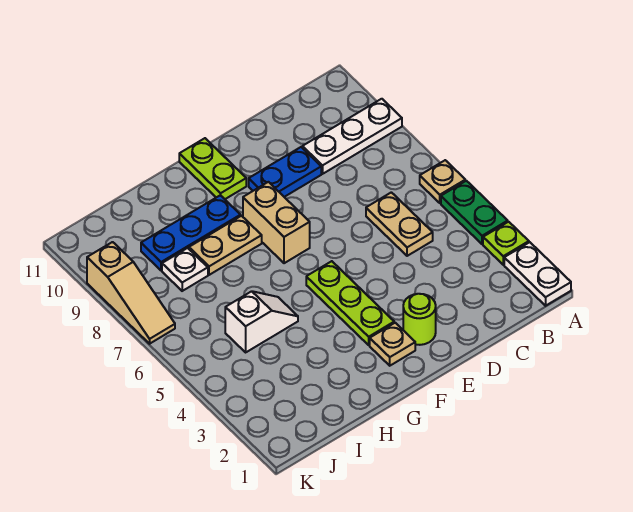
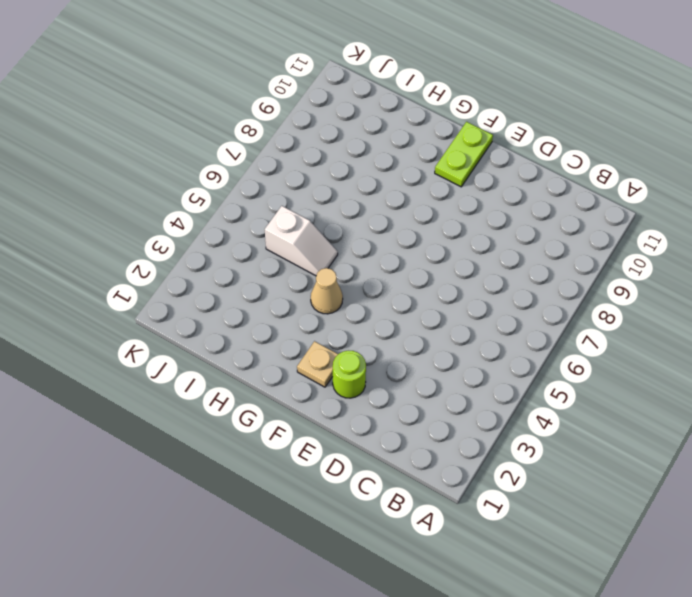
tan cone G4 level 1 -> none
none -> white plate A1:A2 level 1
none -> lime plate A3 level 1
none -> green plate A4:A5 level 1

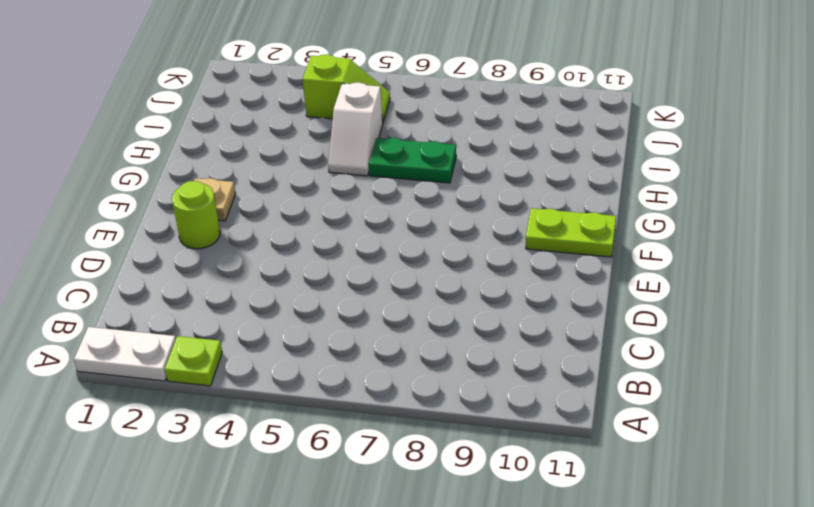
green plate H6:H7 level 1 -> green plate A4:A5 level 1
lime slope J4:J5 level 1 top 4 -> none
none -> tan plate A6 level 1
none -> white plate A9:C9 level 1
none -> tan plate C5:C6 level 1

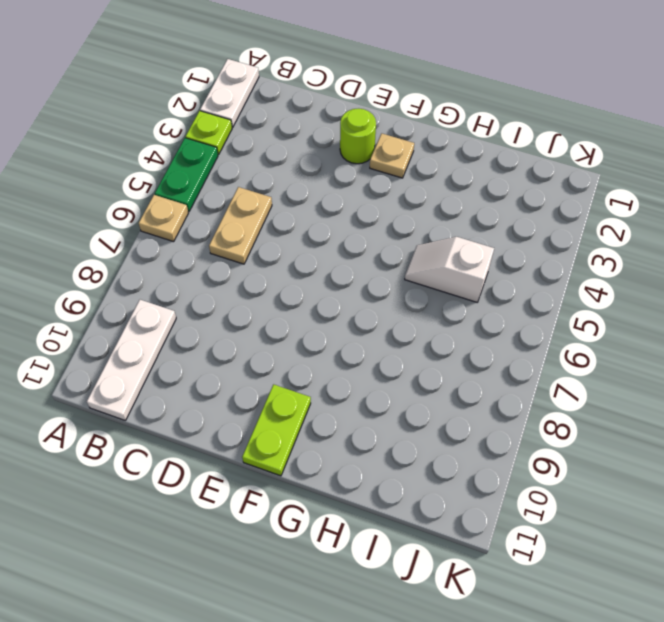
white plate B9:B11 level 1 -> white plate A9:C9 level 1
none -> blue plate D9:E9 level 1
none -> lime plate F3:F5 level 1
none -> tan brick F7:F8 level 1

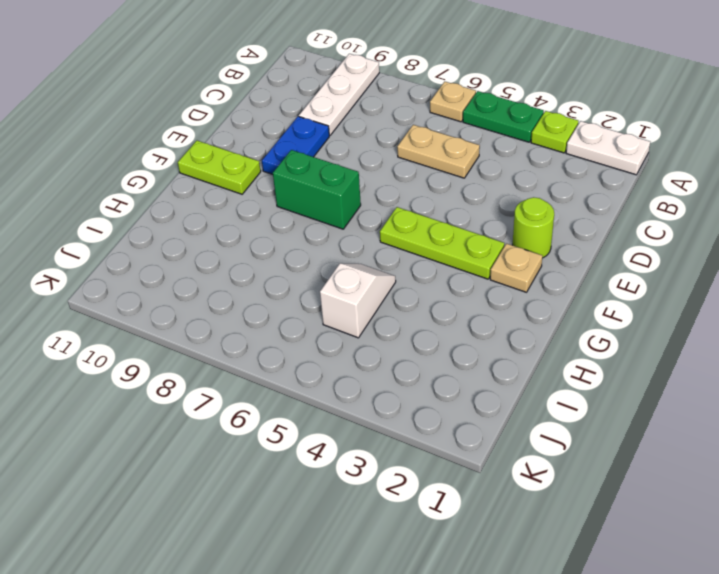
green brick F7:F8 level 1 -> tan brick F7:F8 level 1
none -> tan plate G8:H8 level 1
none -> blue plate G9:I9 level 1
none -> white plate I8 level 1

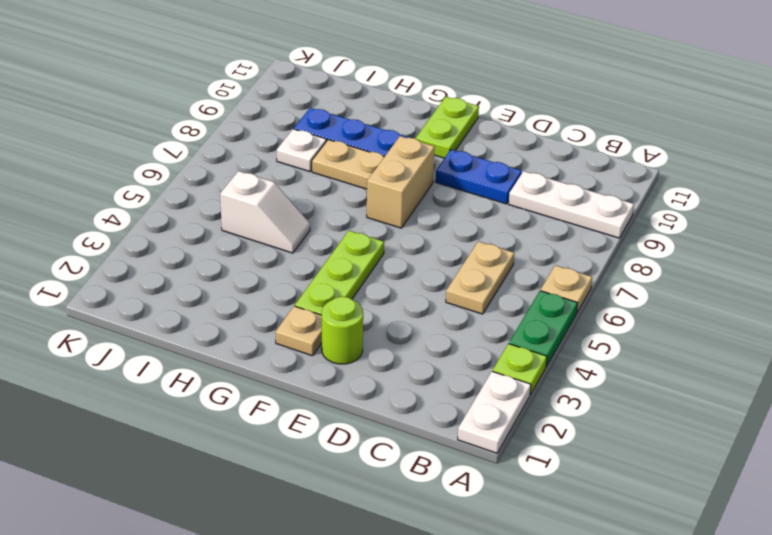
none -> tan slope K7:K9 level 1 top 9

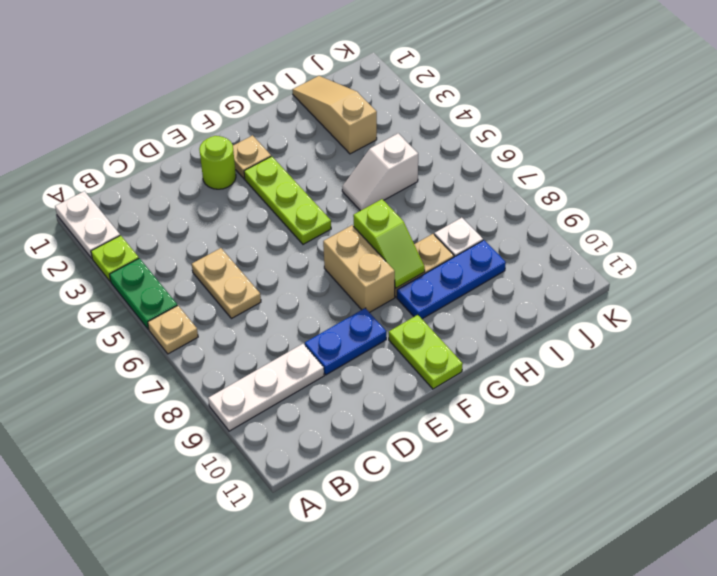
lime slope G7:G8 level 2 top 7 -> none
tan slope I1:I3 level 1 top 3 -> tan slope K7:K9 level 1 top 9

